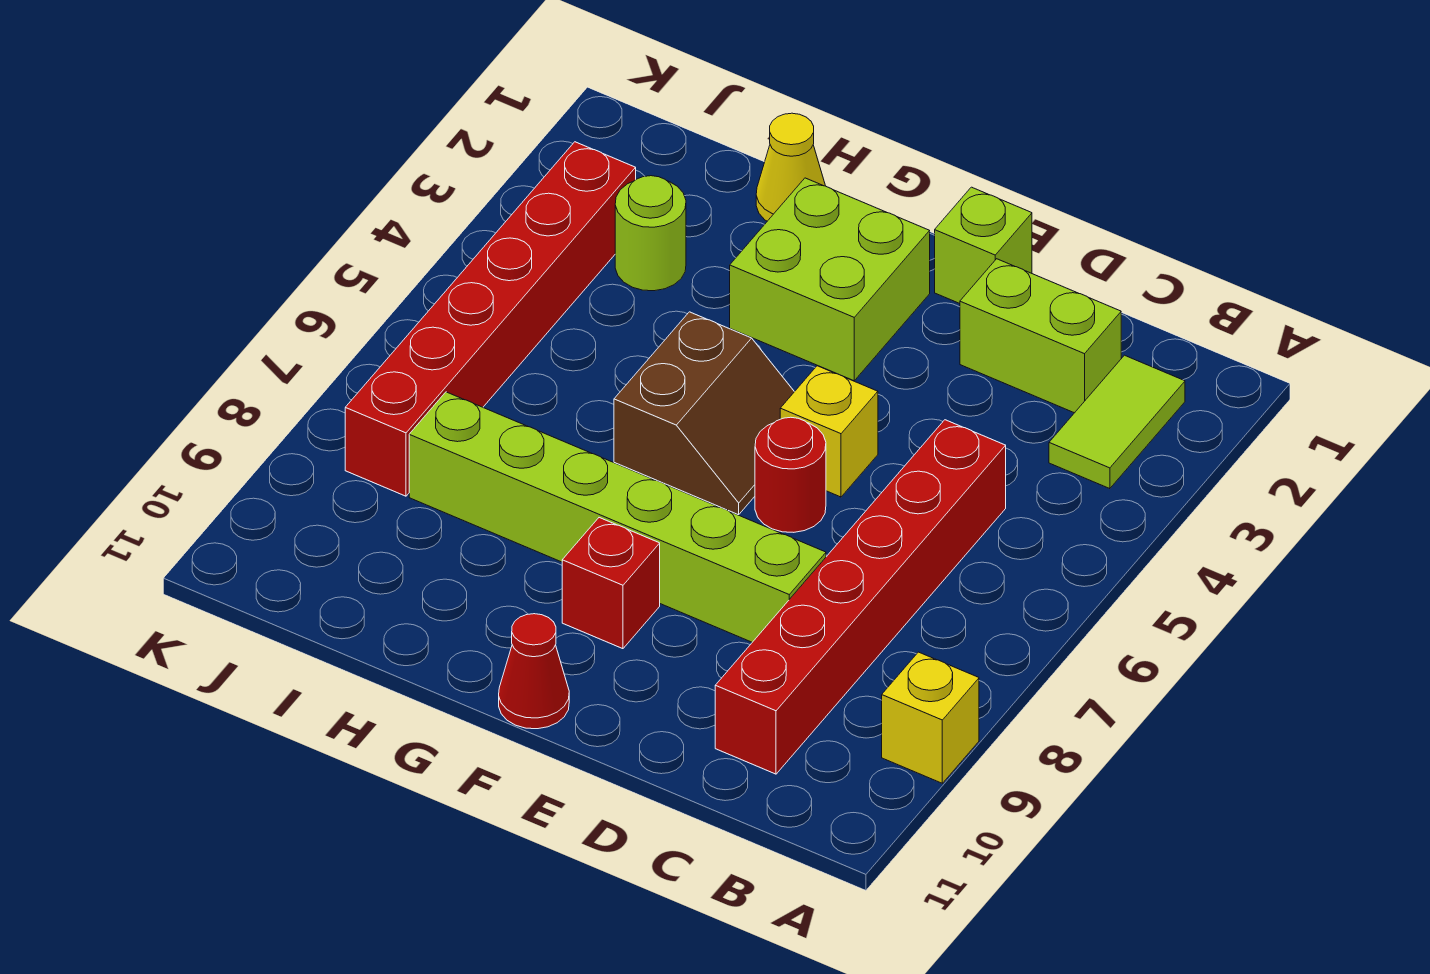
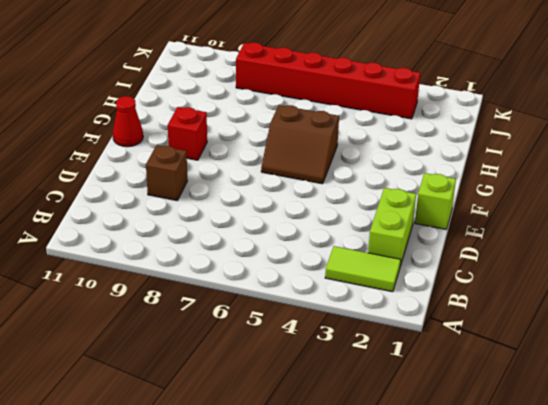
brown brick D9 level 1 -> none
none -> yellow brick A9 level 1
none -> red brick C5:C10 level 1
none -> lime brick D8:I8 level 1

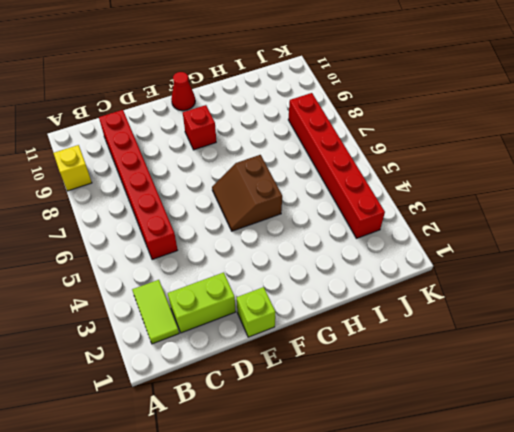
none -> lime brick D8:I8 level 1
none -> yellow brick E5 level 1
none -> red round brick E6 level 1

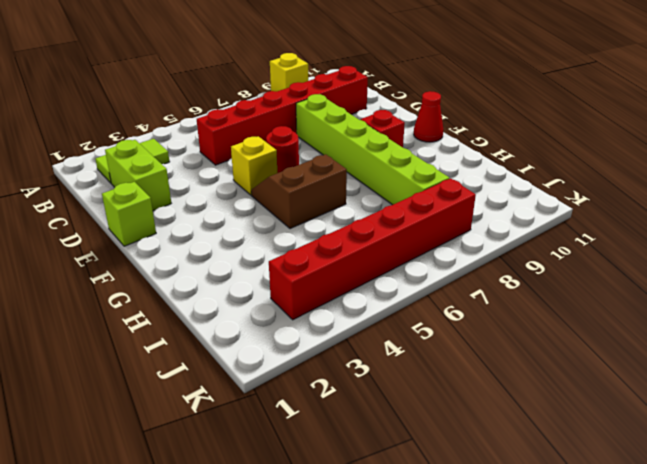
none -> lime brick F2:G3 level 1
none -> yellow cone H1 level 1
none -> lime round brick I3 level 1

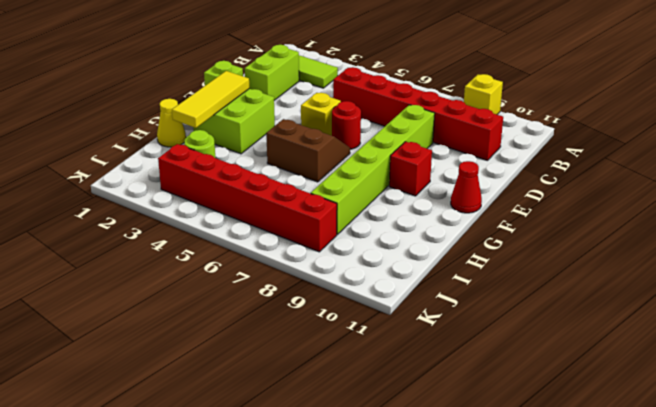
yellow tile F2:H2 level 2 -> none

